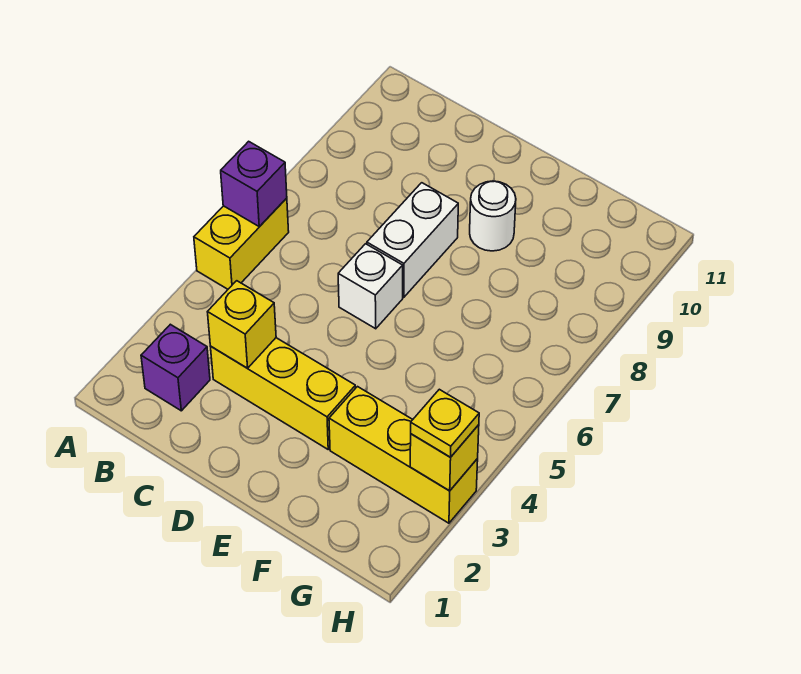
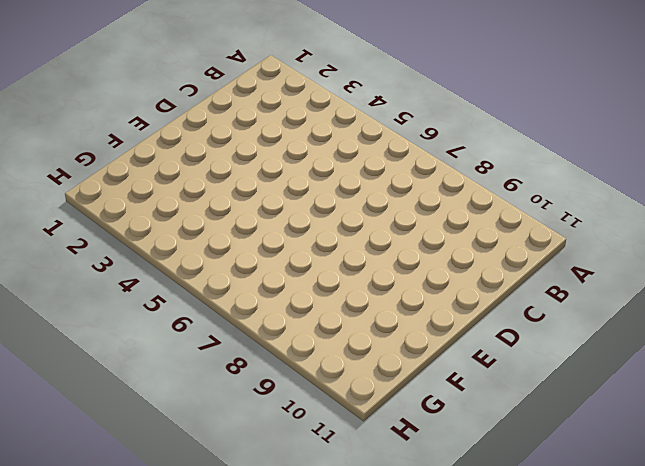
none -> yellow brick A5:A6 level 1
none -> purple brick B2 level 1

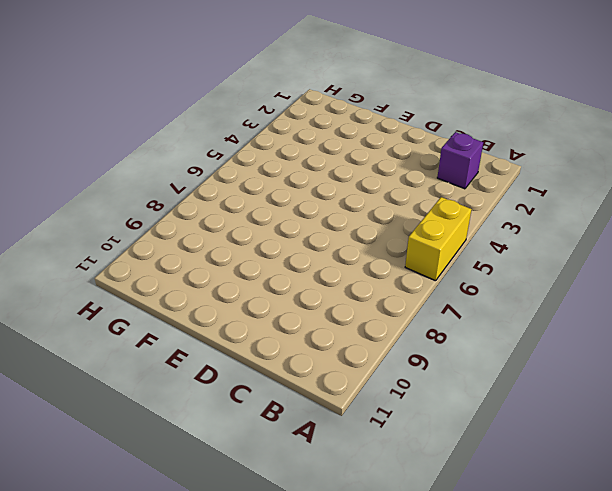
none -> yellow brick C3:E3 level 1
none -> white brick D6 level 1

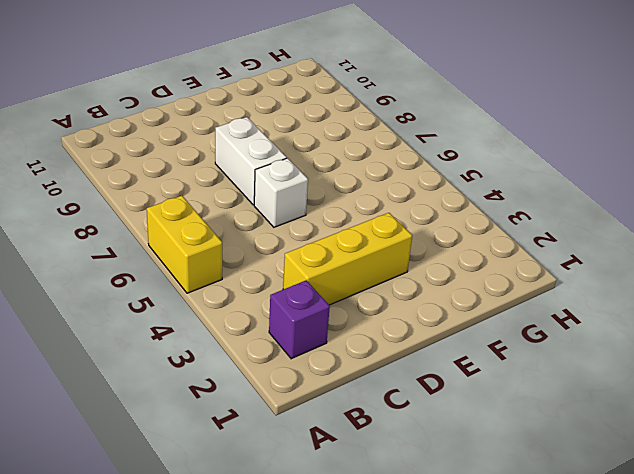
none -> white round brick E9 level 1
none -> yellow brick F3:H3 level 1

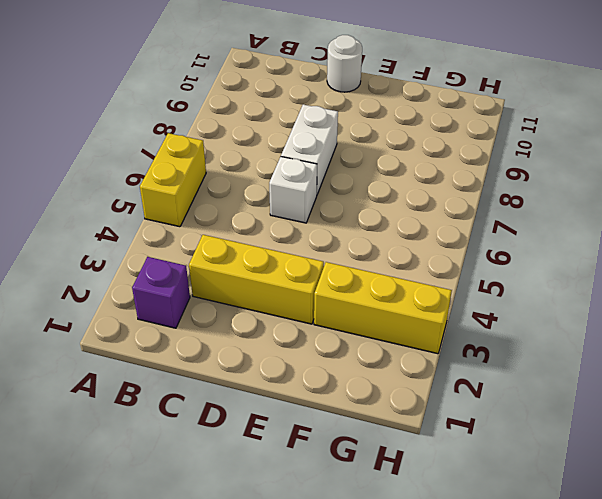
white round brick D11 level 1 -> white round brick E9 level 1
none -> purple brick A6 level 2
none -> yellow brick C3 level 2

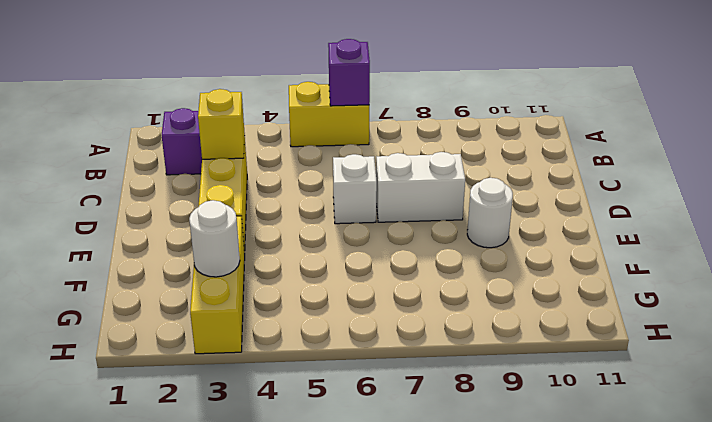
white round brick G3 level 2 -> none
none -> yellow brick H3 level 2
none -> yellow plate H3 level 3

